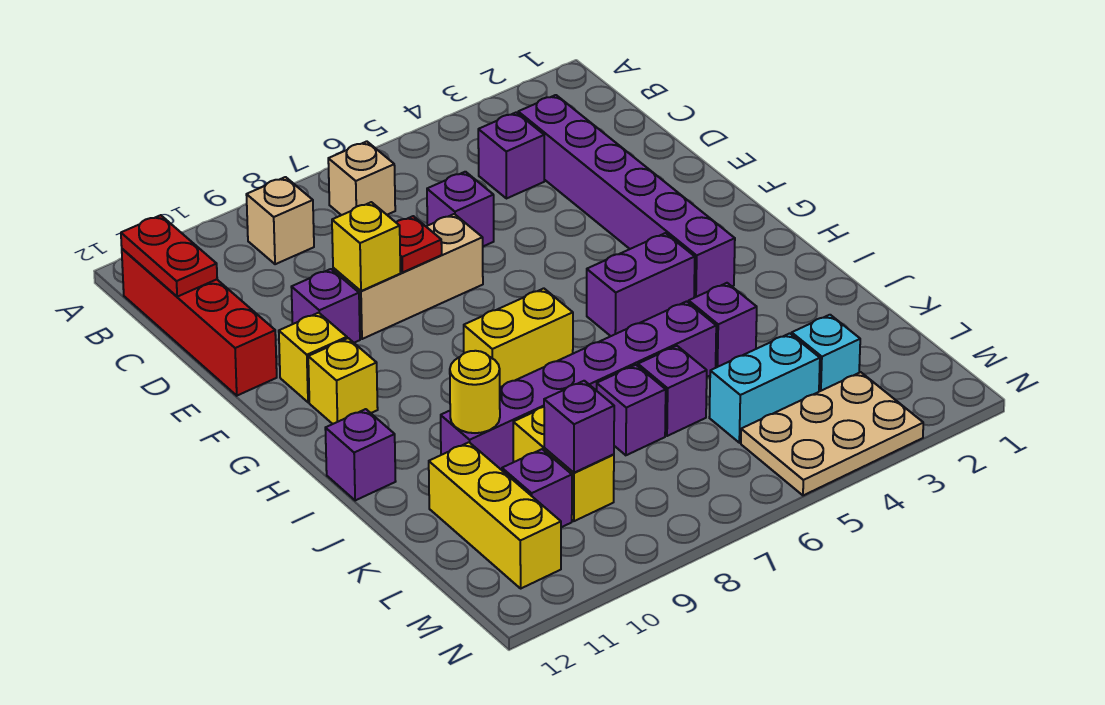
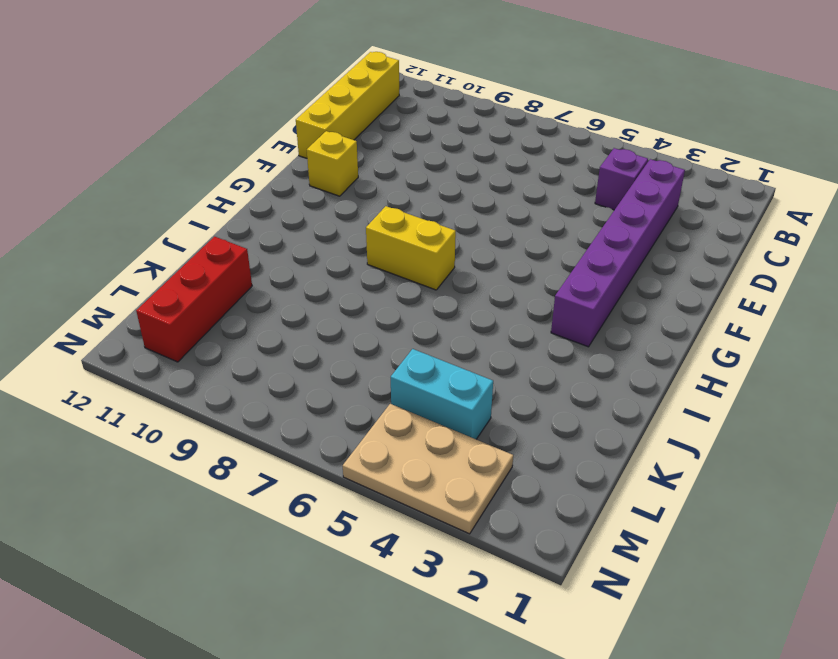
yellow brick B12:E12 level 1 -> red brick B12:E12 level 1
red brick K11:M11 level 1 -> yellow brick K11:M11 level 1
none -> tan brick B7 level 1
none -> tan brick B9 level 1
none -> purple brick D6 level 1

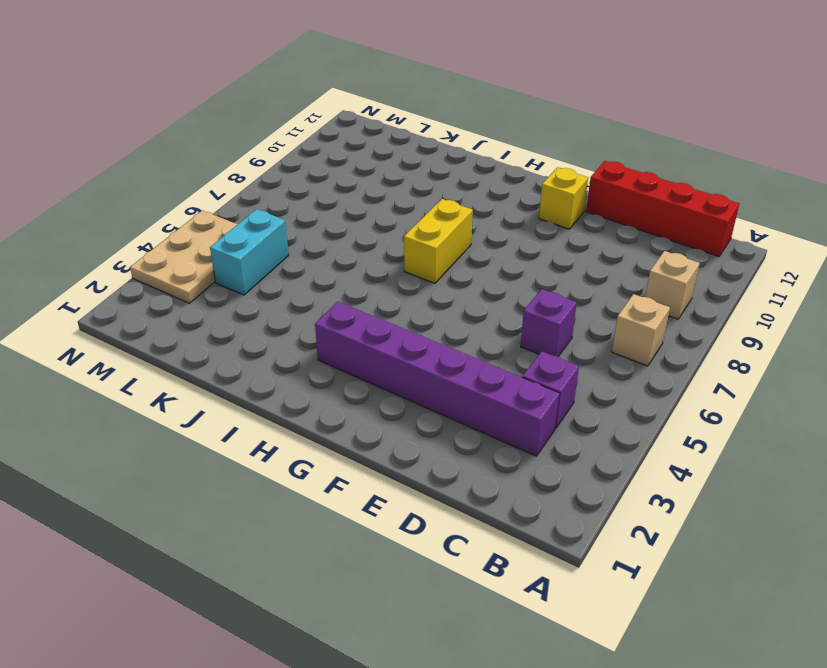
none -> tan brick E7:E9 level 1
none -> purple brick E10 level 1
none -> yellow brick G11 level 1

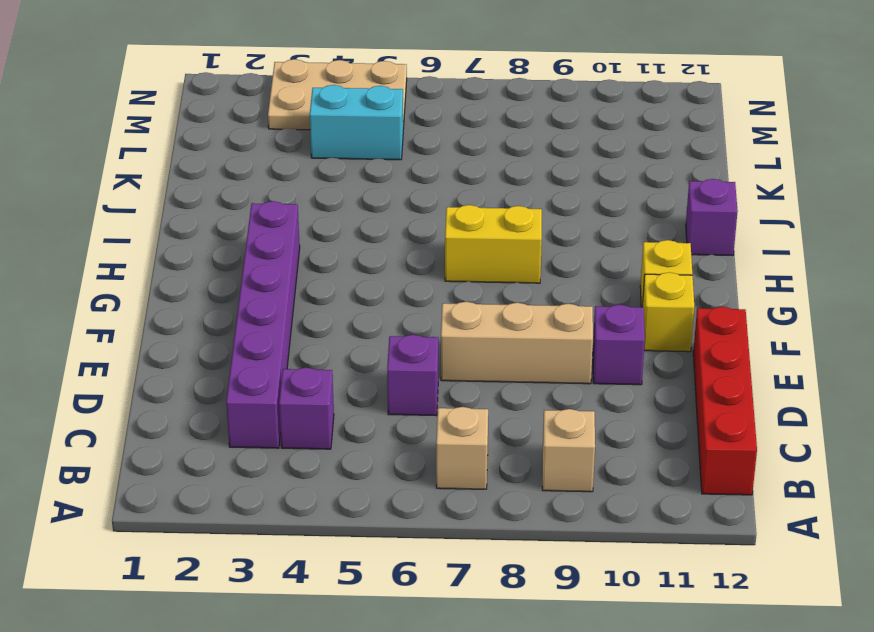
none -> purple brick H4:H5 level 1
none -> purple brick J4 level 1
none -> purple brick J5:J10 level 1

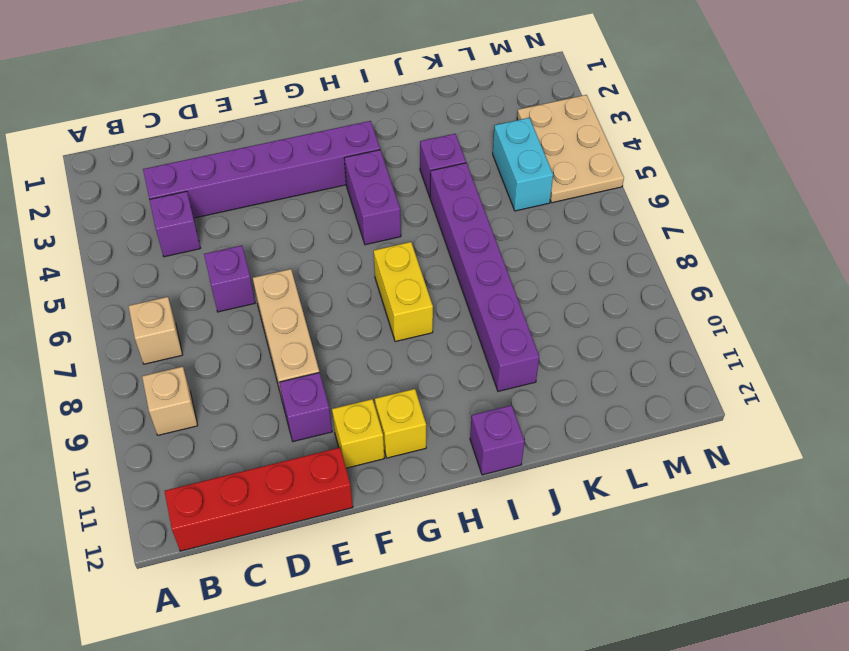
none -> purple brick K6 level 1
none -> purple brick K7 level 1
none -> yellow brick K9:L9 level 1

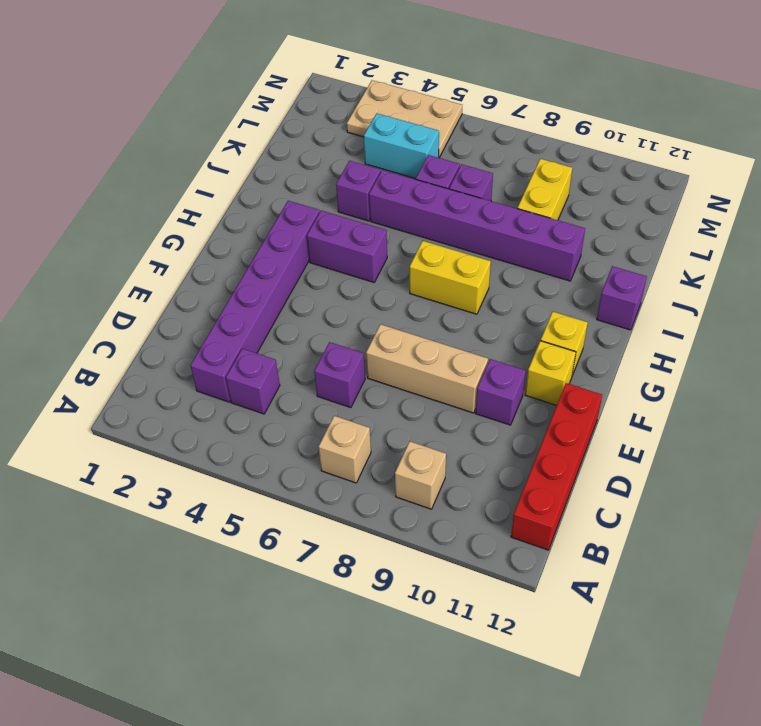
none -> yellow brick K11:M11 level 1
none -> cyan brick L3 level 1
none -> purple brick L10 level 1

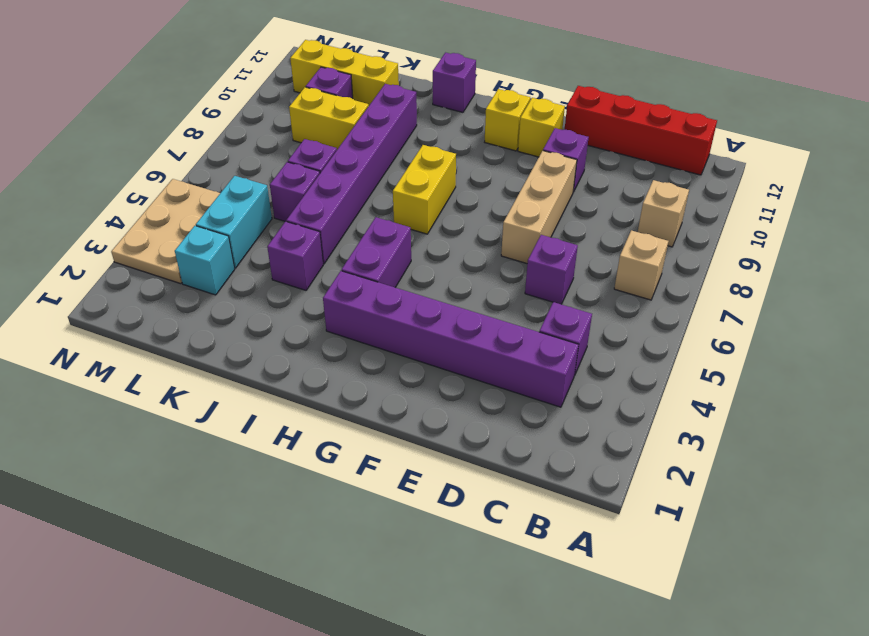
none -> red plate B12:C12 level 2
none -> red plate E8 level 2
none -> yellow brick E9 level 2

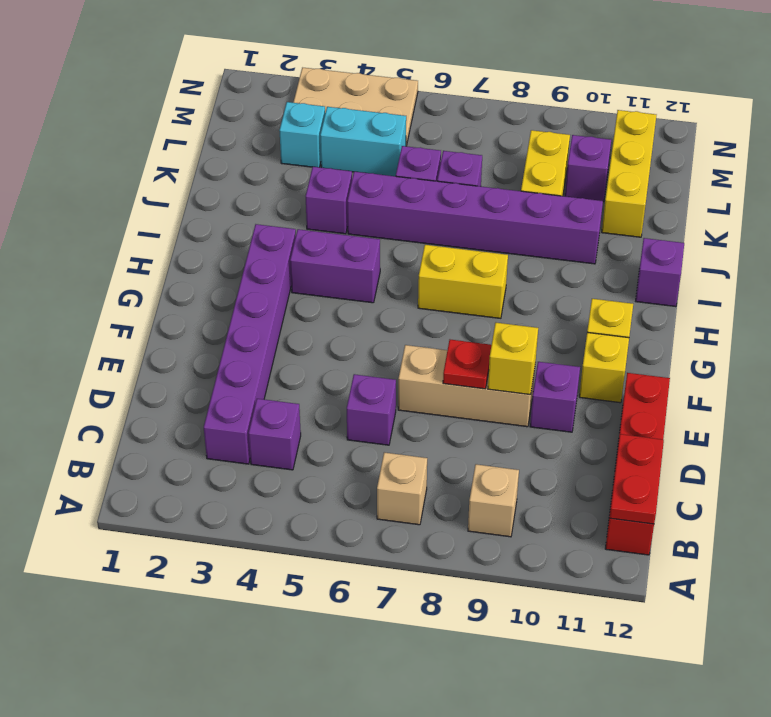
none -> yellow round brick J10 level 2
none -> purple brick L9 level 2

